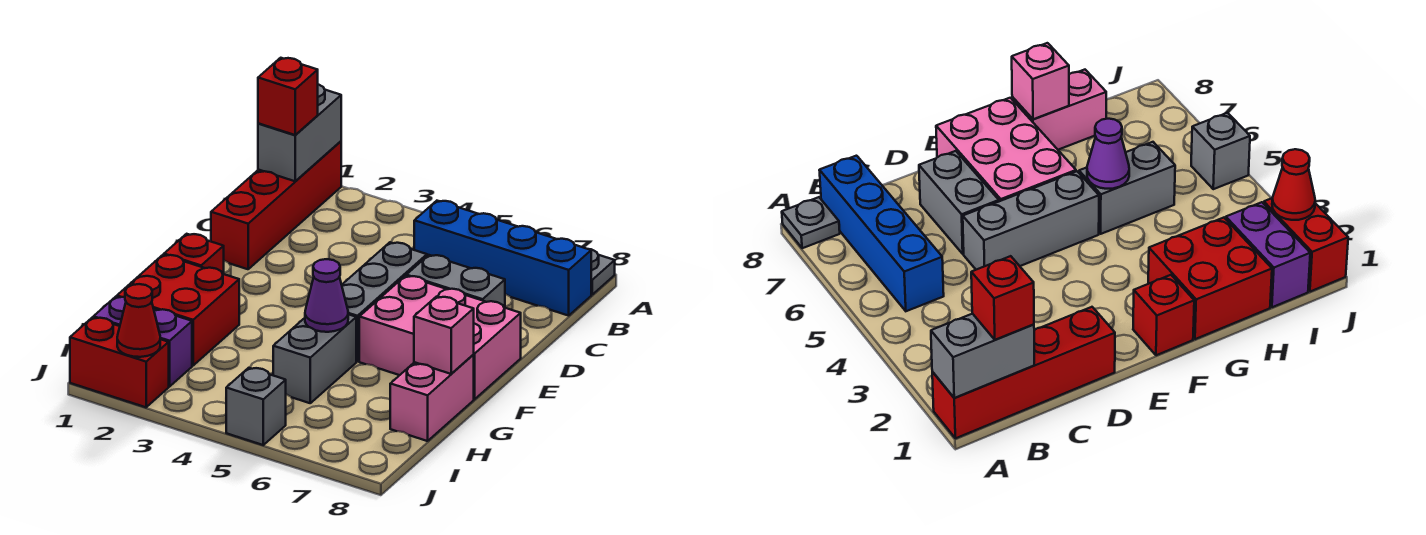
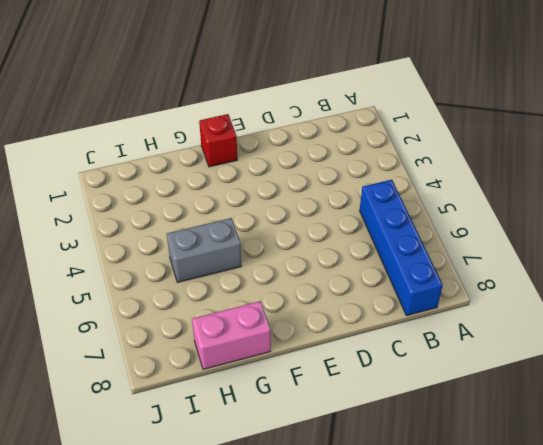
none -> red brick A1:D1 level 1
none -> grey plate A8 level 1
none -> grey brick D5:F5 level 1

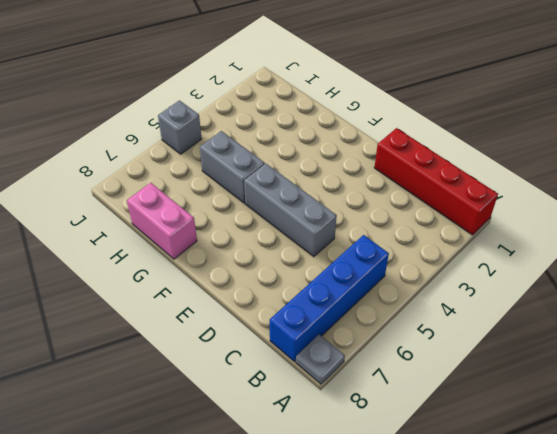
none -> grey brick D6:D7 level 1
none -> pink brick E6:F8 level 1
none -> red brick F1 level 1

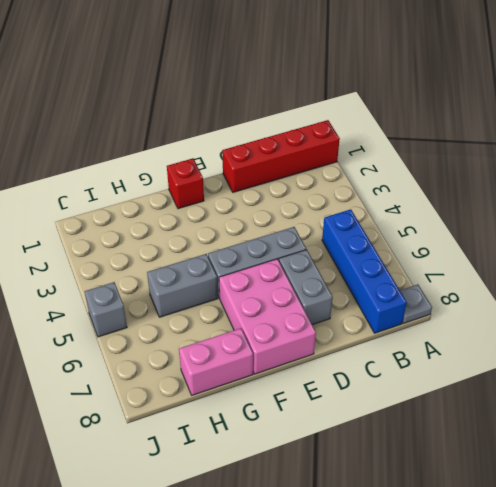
none -> red brick G1:H2 level 1
none -> purple brick I1:I2 level 1
none -> red brick J1:J2 level 1

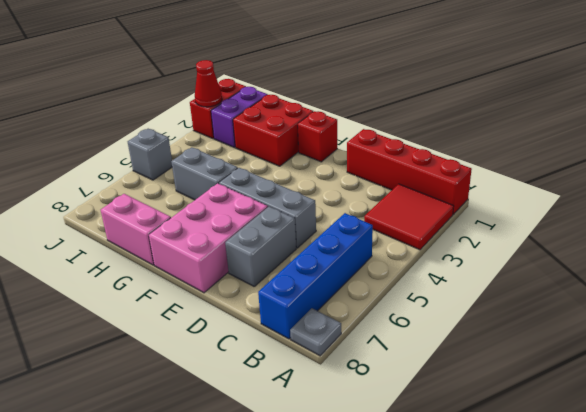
red tile A2:B3 level 1 -> none
none -> grey brick A1:B1 level 2
none -> purple cone G5 level 2
none -> pink brick G8 level 2

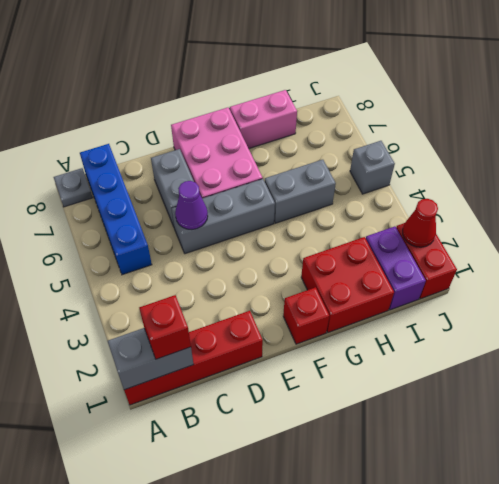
purple cone D5 level 2 -> purple cone G5 level 2
none -> pink brick G8 level 2

